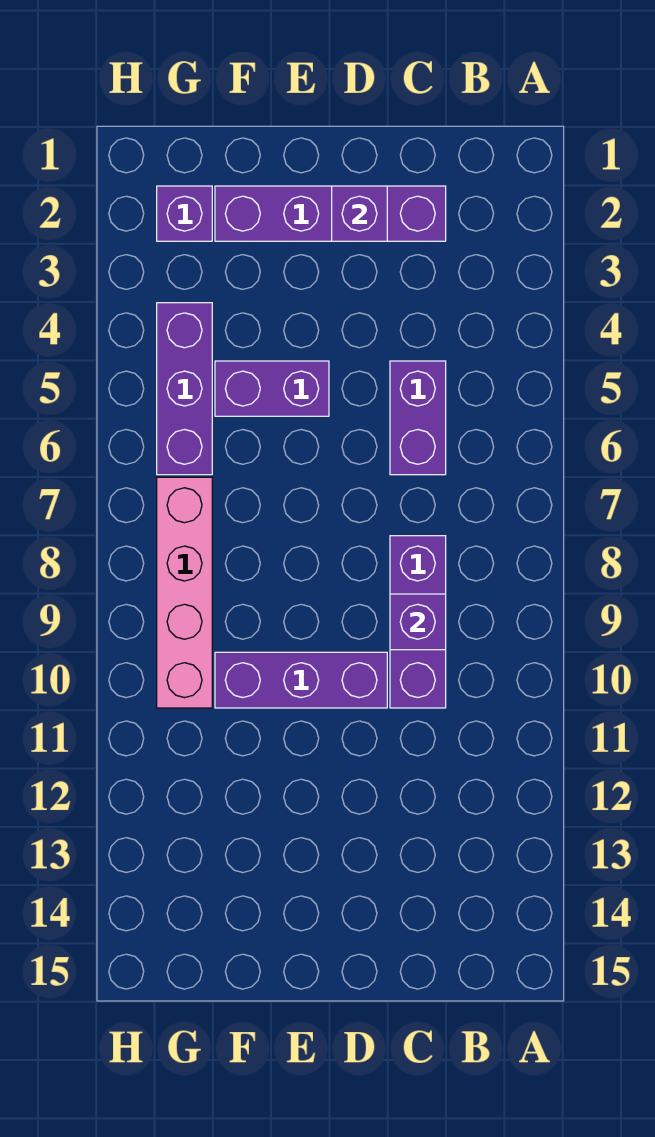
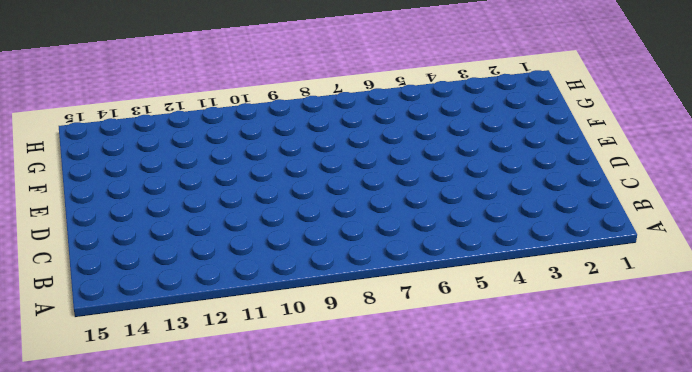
none -> purple brick C2:F2 level 1
none -> purple brick C5:C6 level 1

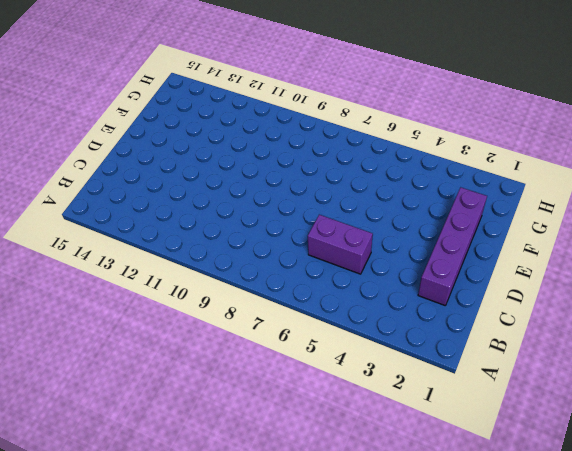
none -> purple brick C8:C10 level 1
none -> purple brick D10:F10 level 1

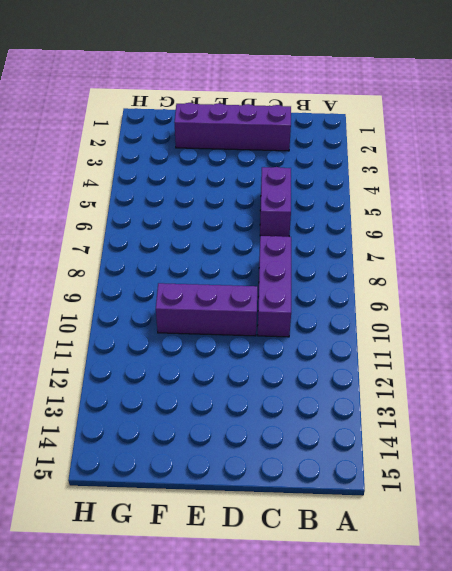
none -> purple brick E5:F5 level 1
none -> purple brick G2 level 1

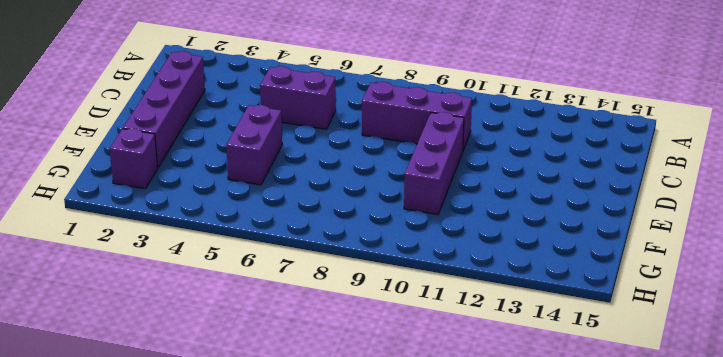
none -> purple brick G4:G6 level 1
none -> pink brick G7:G10 level 1

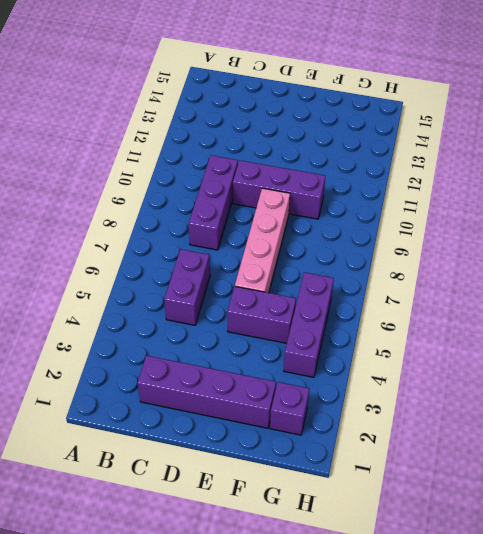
pink brick E6:E9 level 1 -> pink brick G7:G10 level 1
none -> purple brick C9 level 2
none -> purple brick D2 level 2

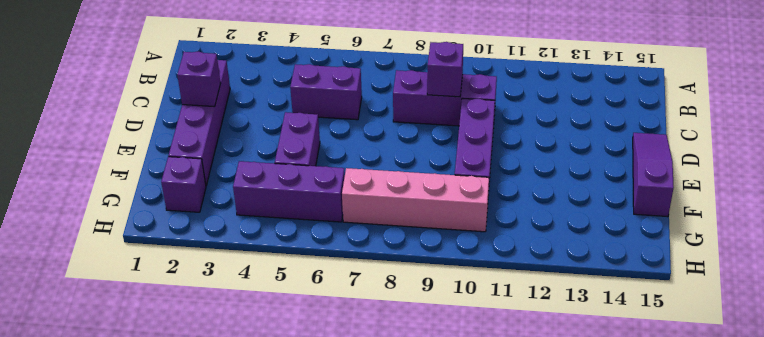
purple slope D15:F15 level 1 top F -> none

